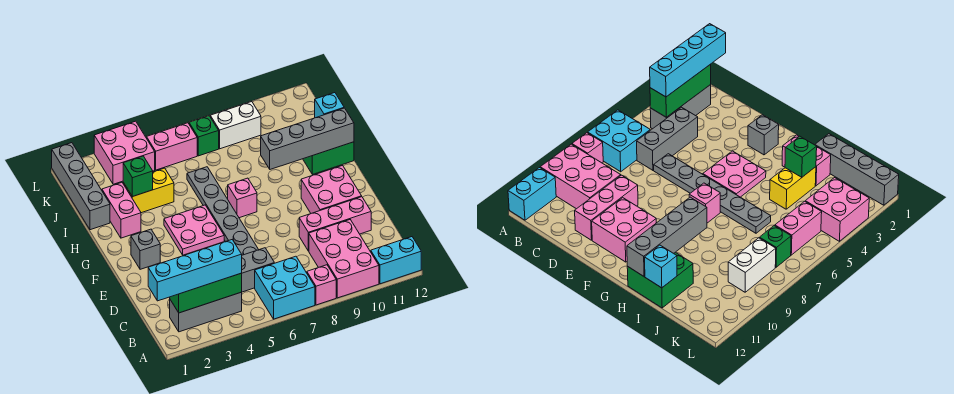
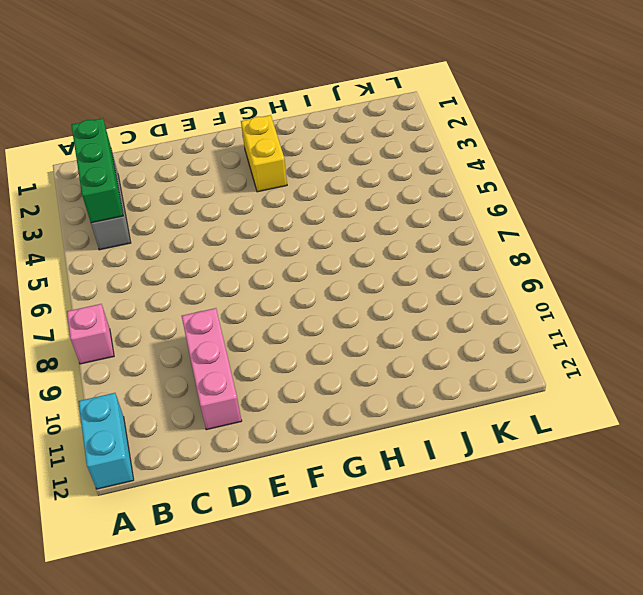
yellow brick G2:G3 level 1 -> yellow brick I3:I4 level 1
none -> cyan brick A6:B7 level 1
none -> pink brick A9:C10 level 1
none -> grey brick C4:C6 level 1

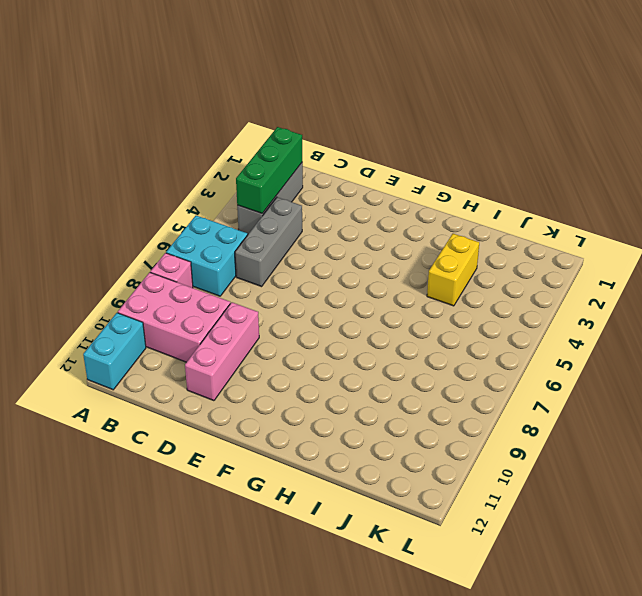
none -> grey plate D6:I6 level 1
none -> pink brick E10:F11 level 1
none -> grey brick F2 level 1

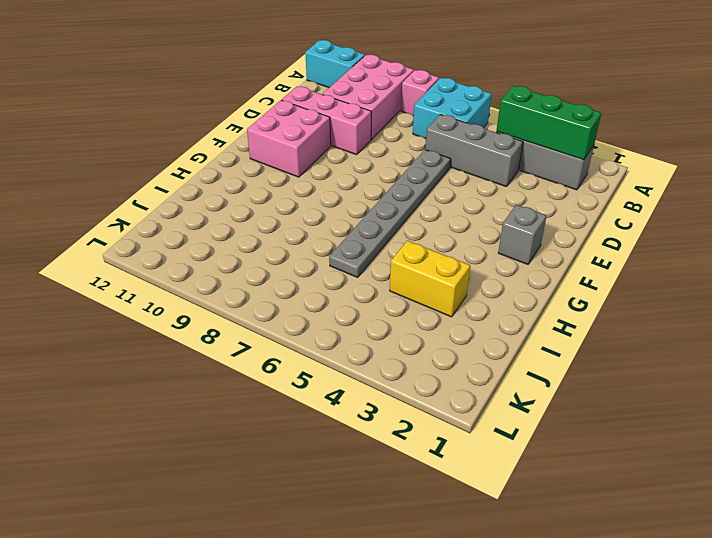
none -> pink plate F4:G5 level 1
none -> pink brick G7 level 1
none -> pink brick H2:I2 level 1

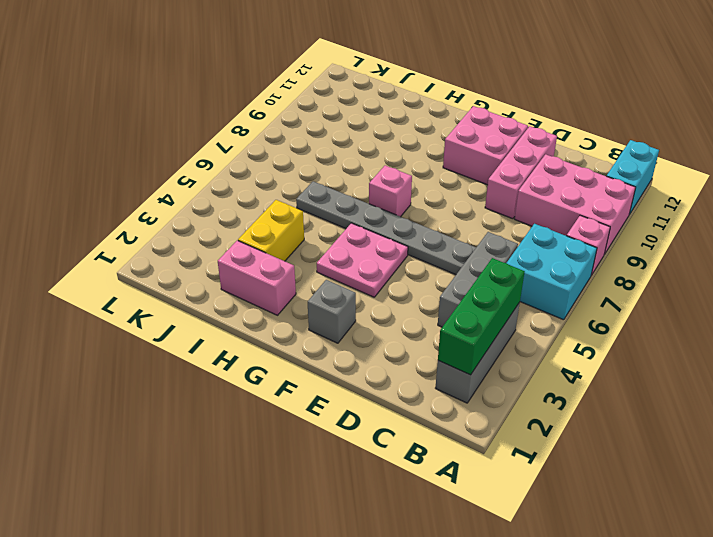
none -> green brick H11:I12 level 1
none -> grey brick I1:L1 level 1
none -> pink brick K3:L4 level 1

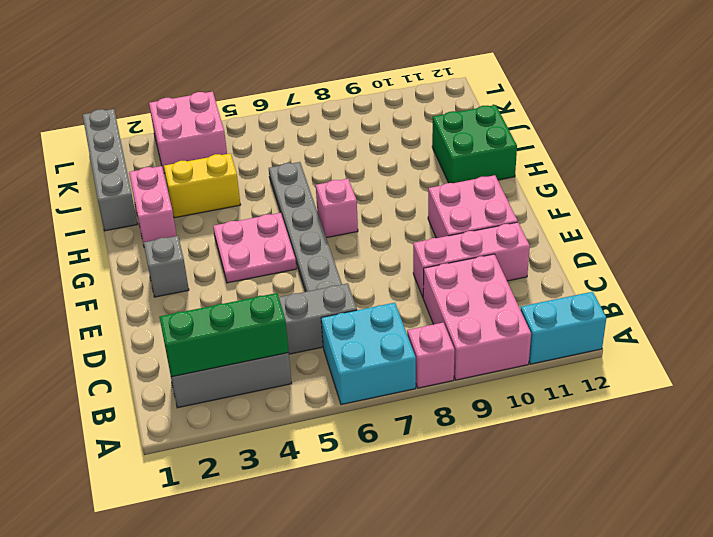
none -> pink brick K5:K6 level 1
none -> green brick K7 level 1
none -> white brick K8:K9 level 1

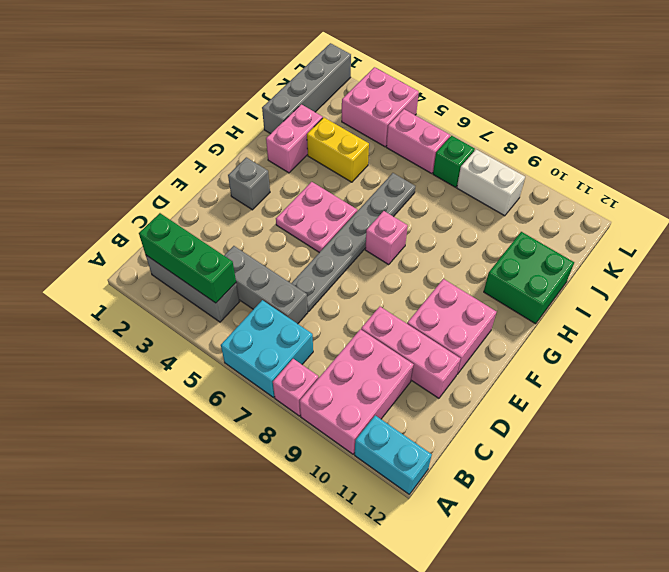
none -> grey brick H9:H12 level 2
none -> green brick I3 level 2
none -> cyan brick I12 level 2

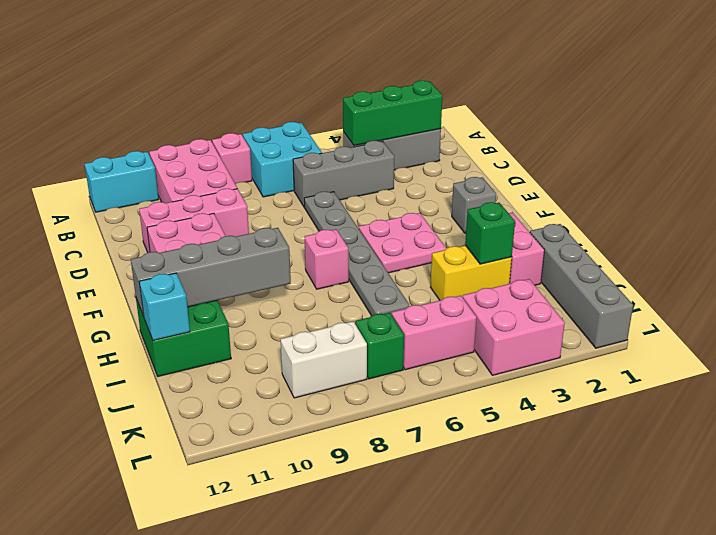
none -> cyan brick B1:B4 level 3

